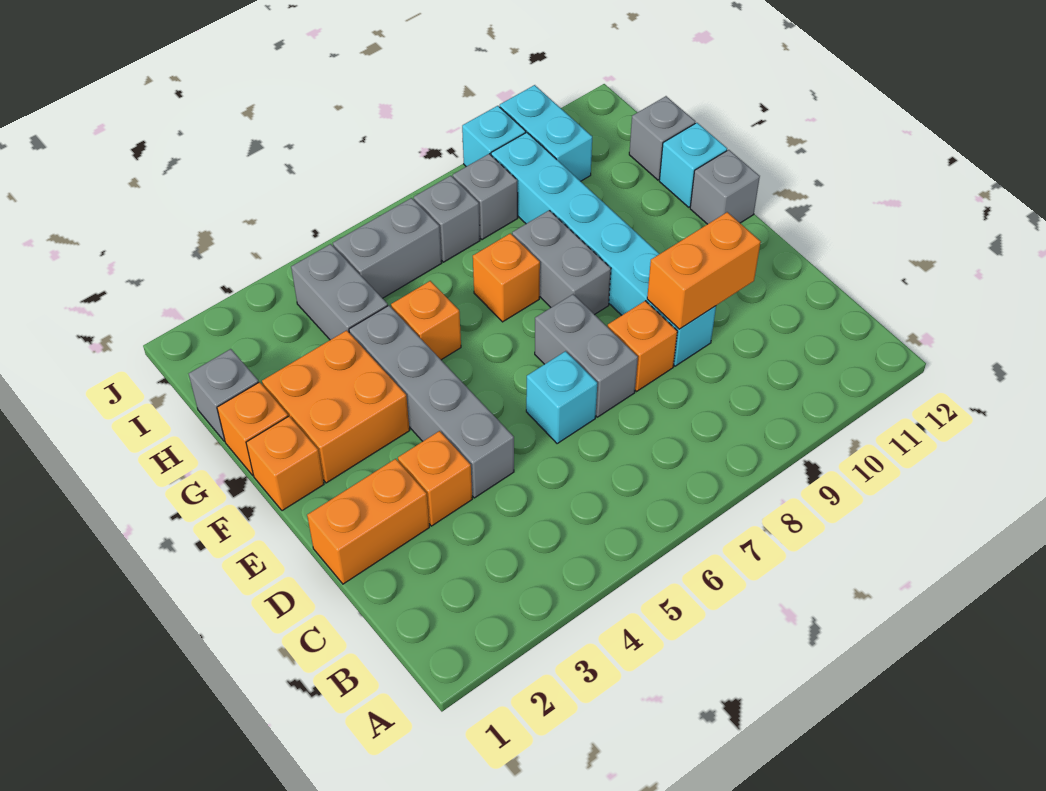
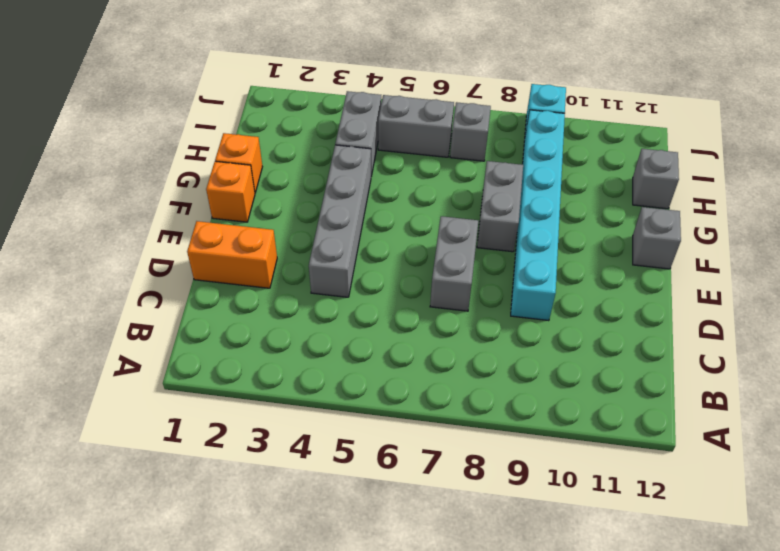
none -> orange brick D3 level 1
none -> cyan brick D6 level 1
none -> orange brick D8 level 1

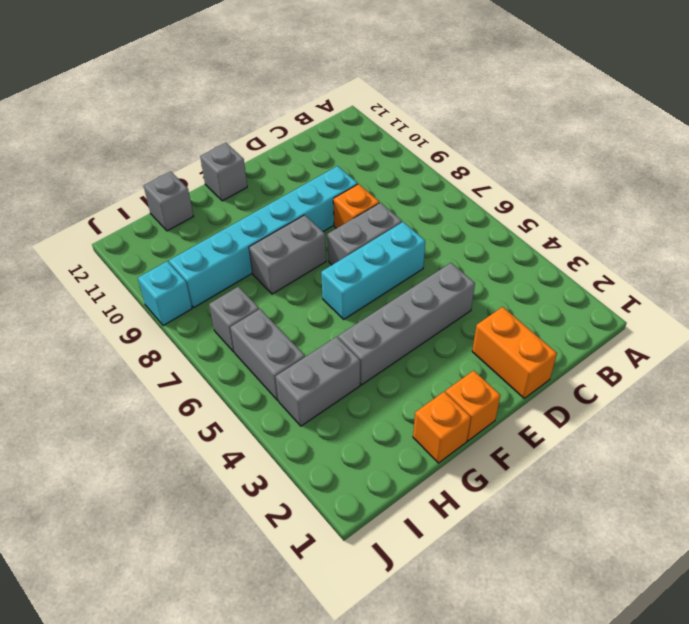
cyan brick D6:F6 level 1 -> cyan brick D6 level 1
none -> orange brick D3 level 1
none -> orange brick F2:G3 level 1
none -> orange brick G5 level 1

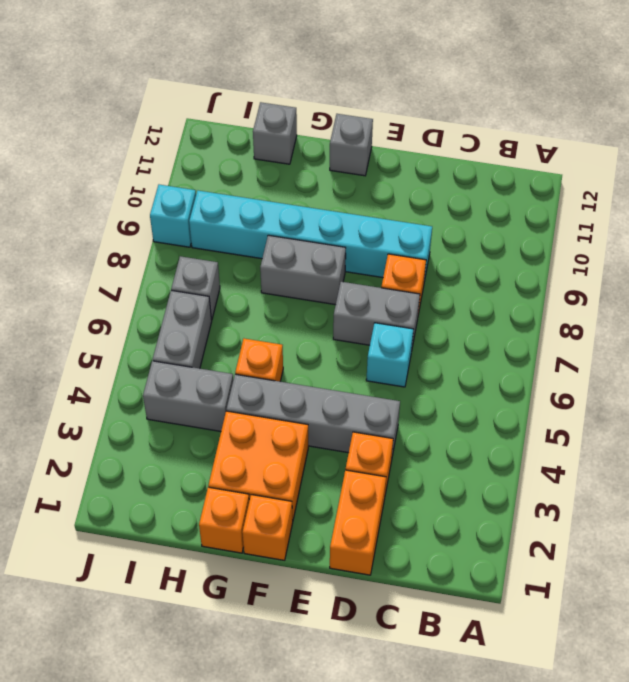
none -> orange brick G7 level 1
none -> cyan brick G12 level 1
none -> grey brick H1 level 1

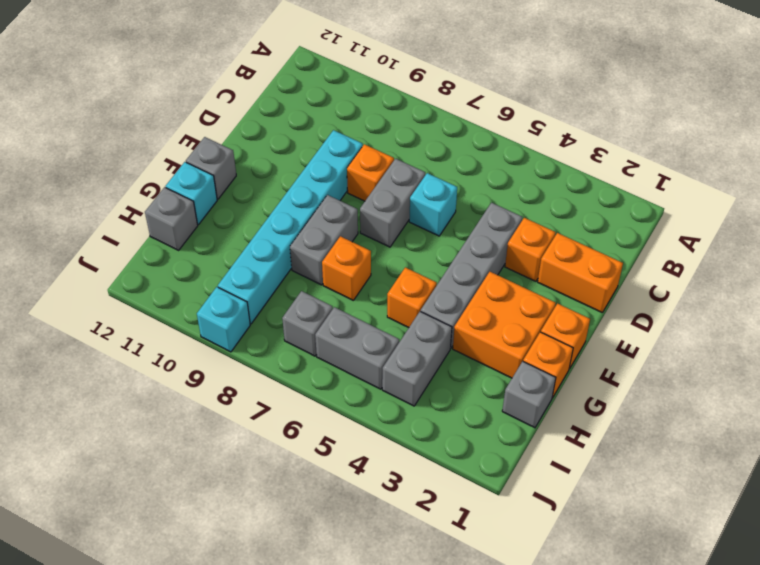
none -> grey brick I8 level 1
none -> cyan brick I10:J10 level 1
none -> orange brick D9:D10 level 2

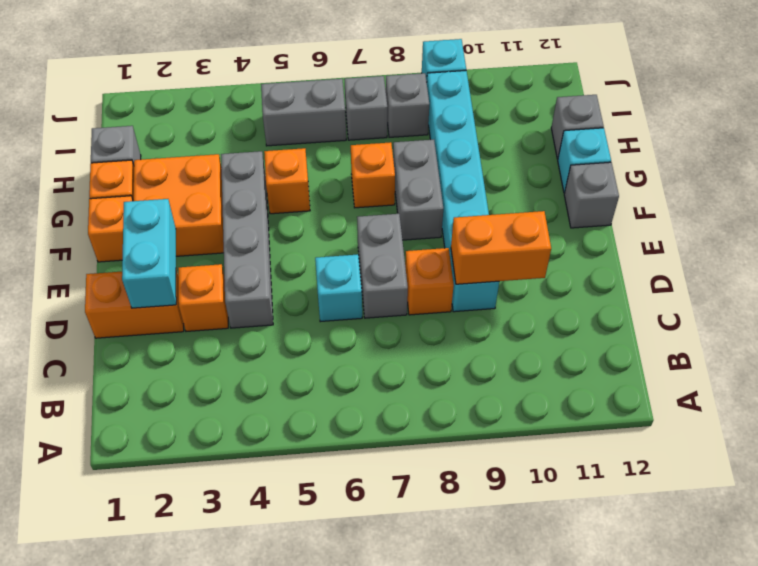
cyan brick D2:E2 level 2 -> cyan brick I10:J10 level 1
none -> grey brick H4:I4 level 1

